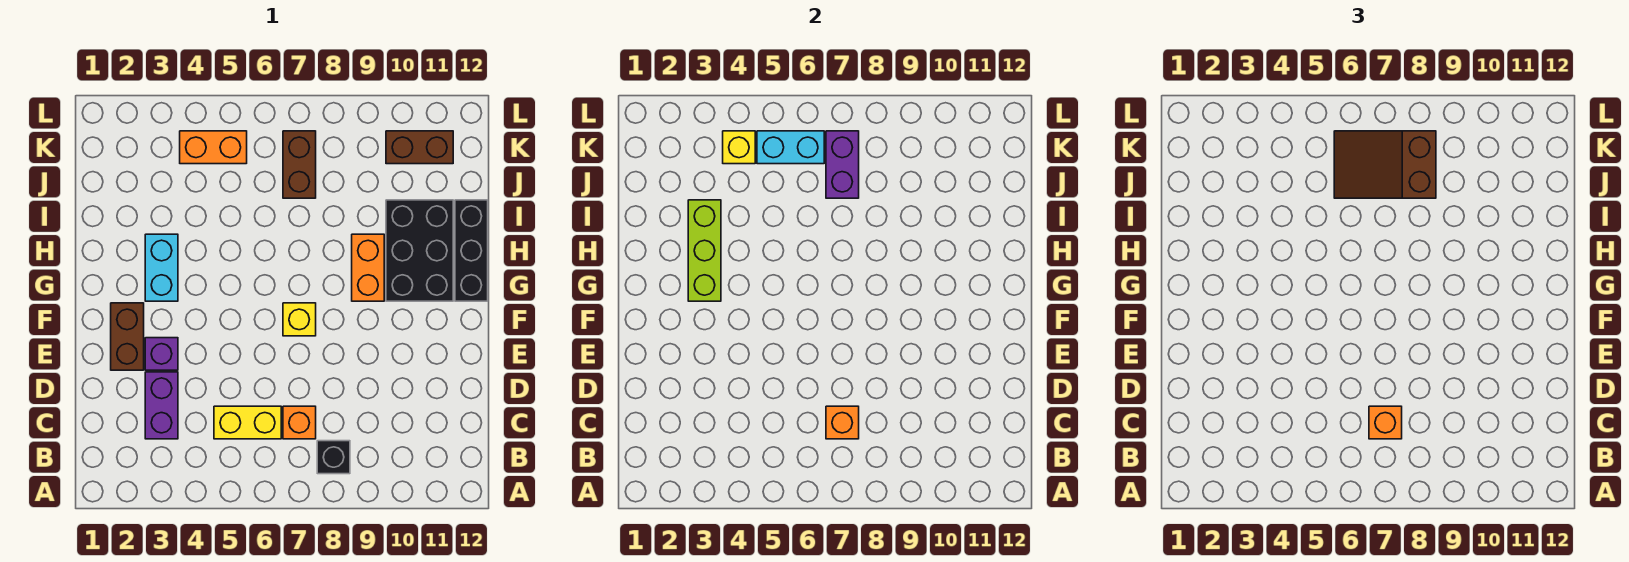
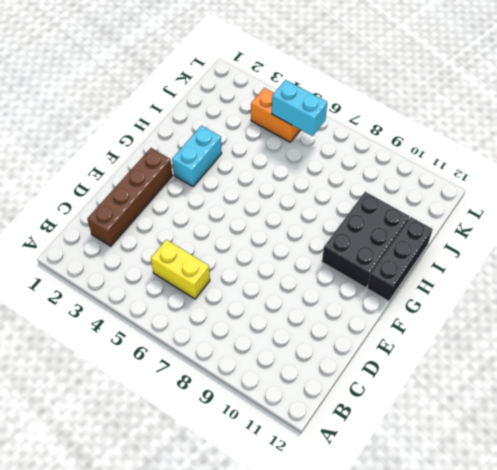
brown brick C2:F2 level 1 -> brown brick E2:F2 level 1
none -> black brick B8 level 1
none -> purple brick C3:D3 level 1
none -> orange brick C7 level 1

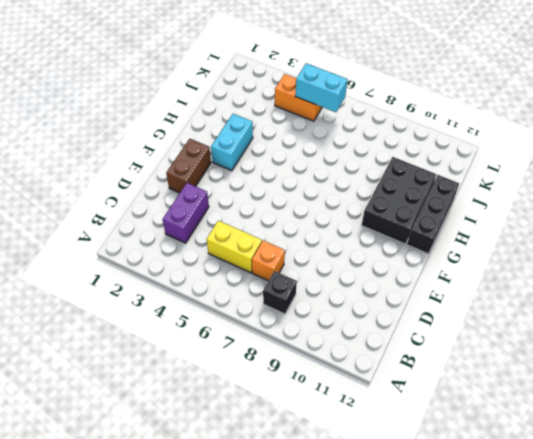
none -> purple brick E3 level 1
none -> yellow brick F7 level 1
none -> orange brick G9:H9 level 1

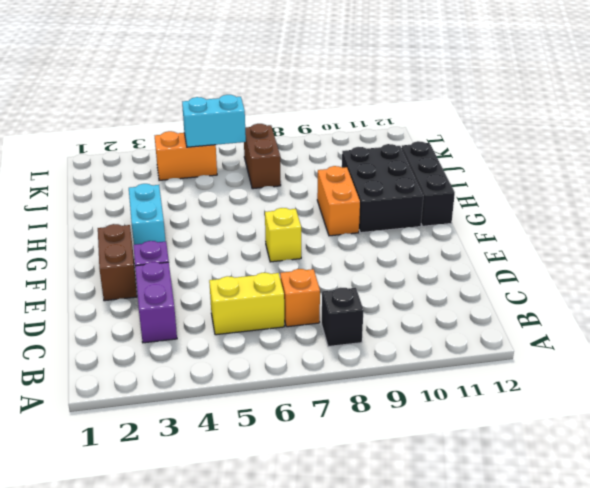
none -> brown brick K10:K11 level 1
none -> orange brick C7 level 2
none -> lime brick G3:I3 level 2

